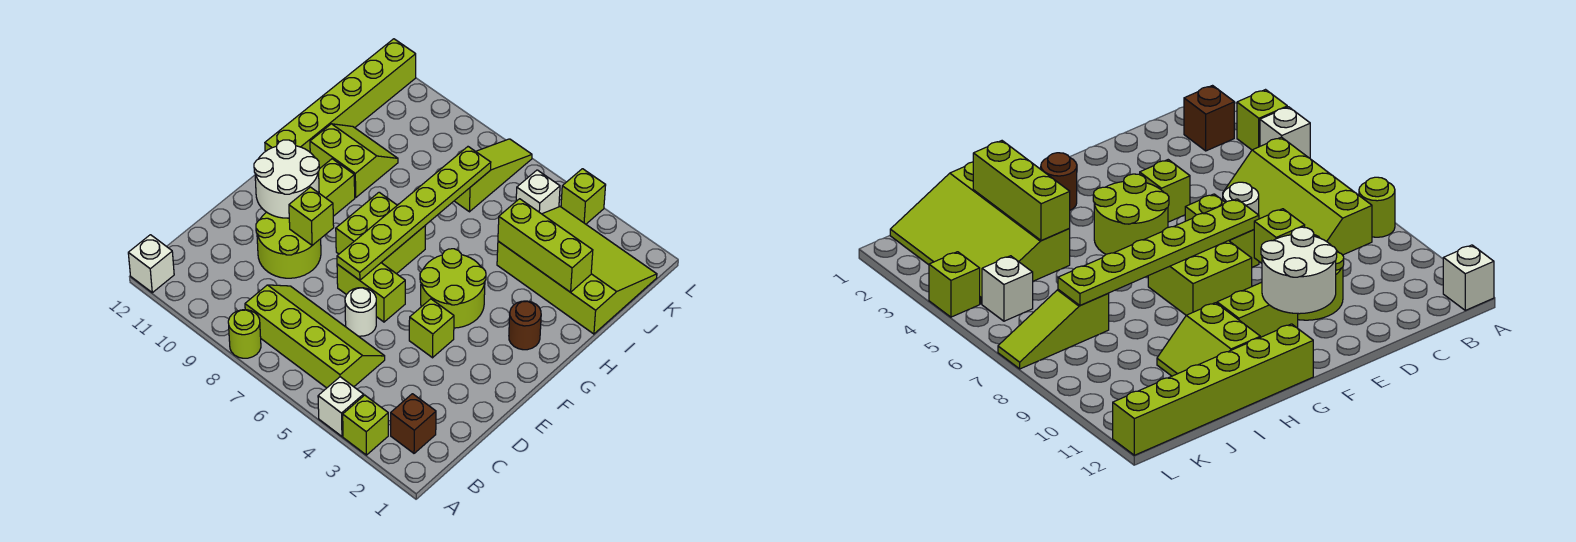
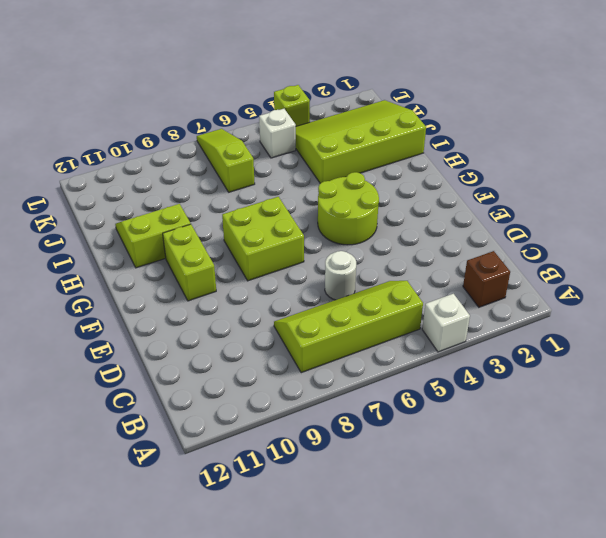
none -> lime brick A3 level 1
none -> lime round brick A8 level 1
none -> white brick A12 level 1

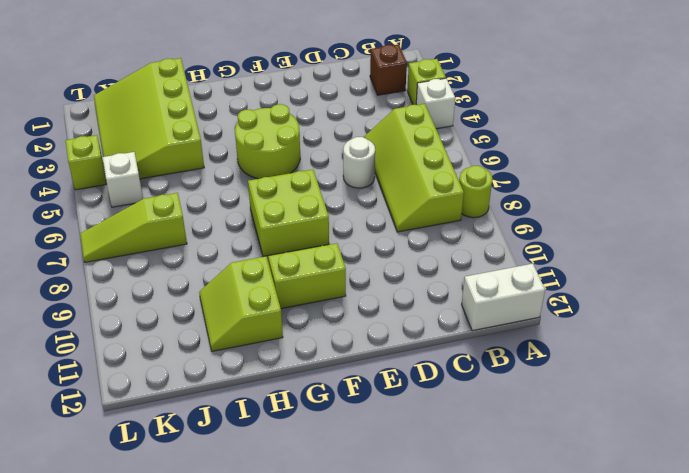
white brick A12:B12 level 1 -> white brick A12 level 1
none -> lime round brick D9:E10 level 1
none -> lime brick E4 level 1
none -> lime brick E6:E7 level 1

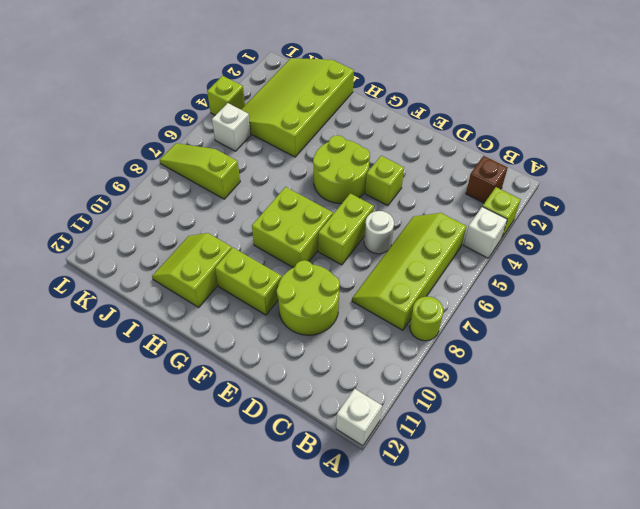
none -> brown round brick G2 level 1
none -> lime brick G12:L12 level 1
none -> lime plate E7:J7 level 2

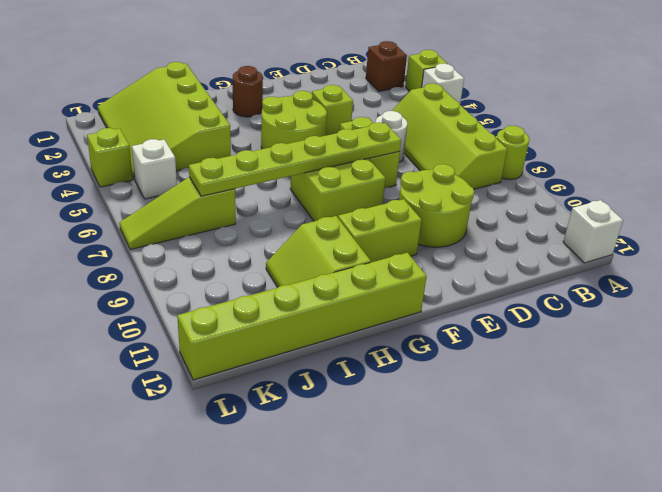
none -> lime brick E9 level 2
none -> white round brick E10:F11 level 2
none -> lime brick I2:I4 level 2

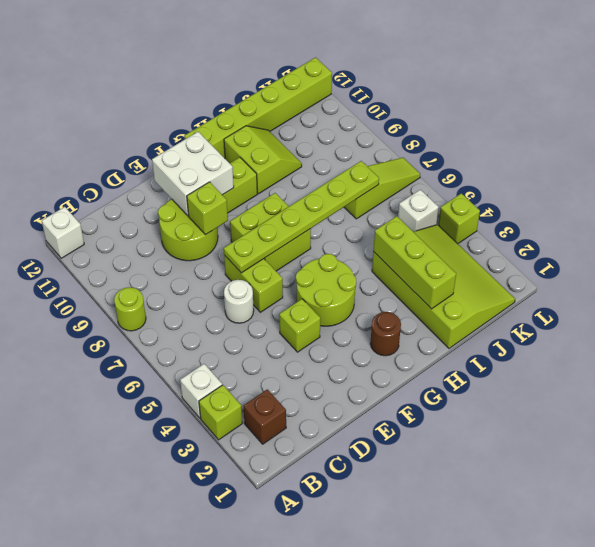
white brick E10:F11 level 2 -> white round brick E10:F11 level 2
none -> lime slope B5:C8 level 1 top B

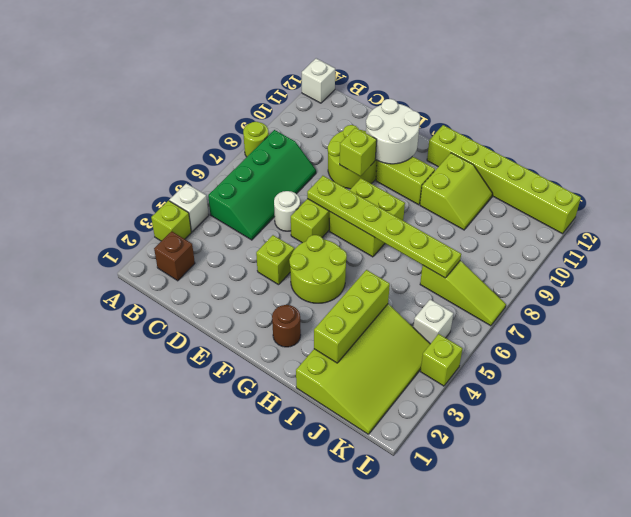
green slope B5:C8 level 1 top B -> lime slope B5:C8 level 1 top B

